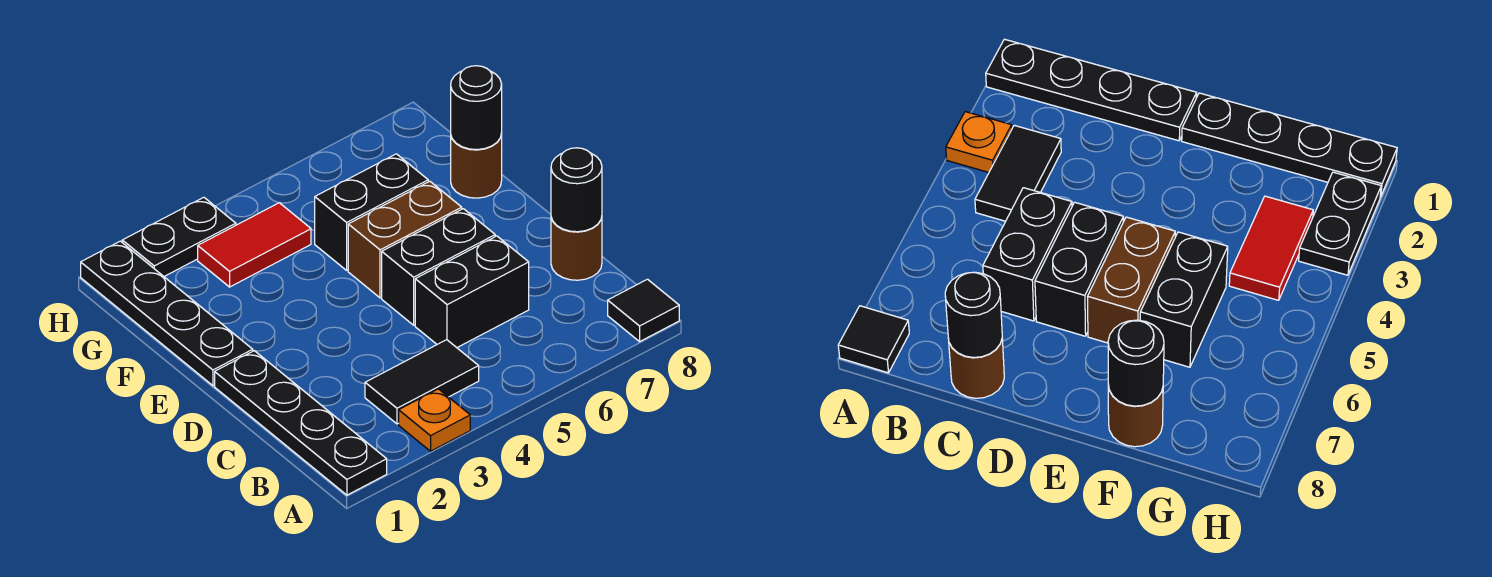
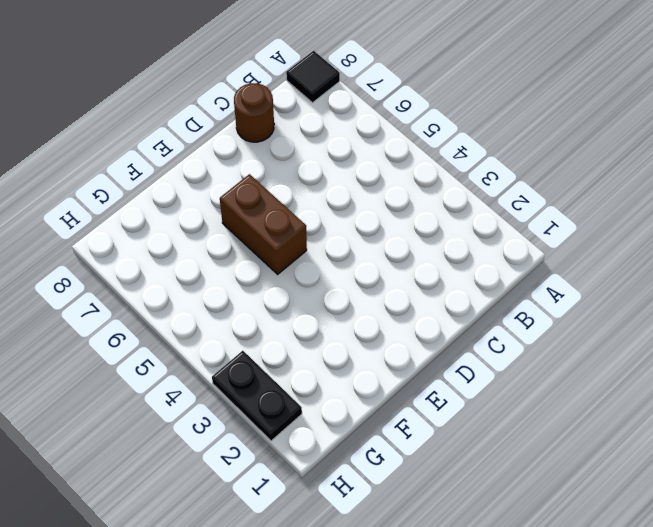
none -> black plate A1:D1 level 1
none -> orange plate A3 level 1
none -> black tile B3:B4 level 1

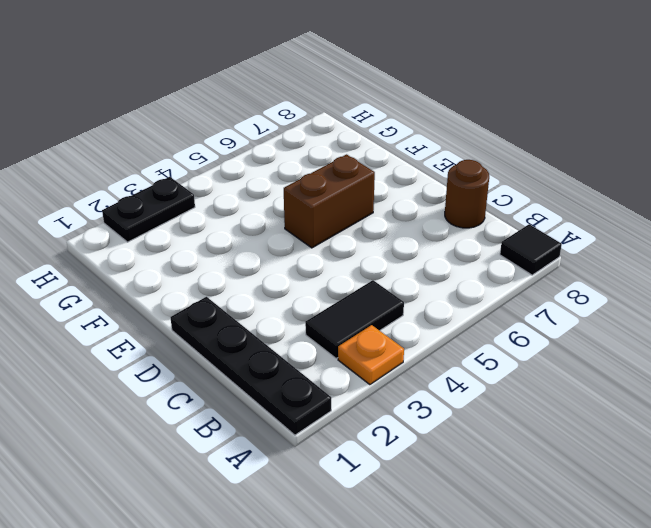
none -> black brick C5:C6 level 1
none -> black brick D5:D6 level 1
none -> black plate E1:H1 level 1

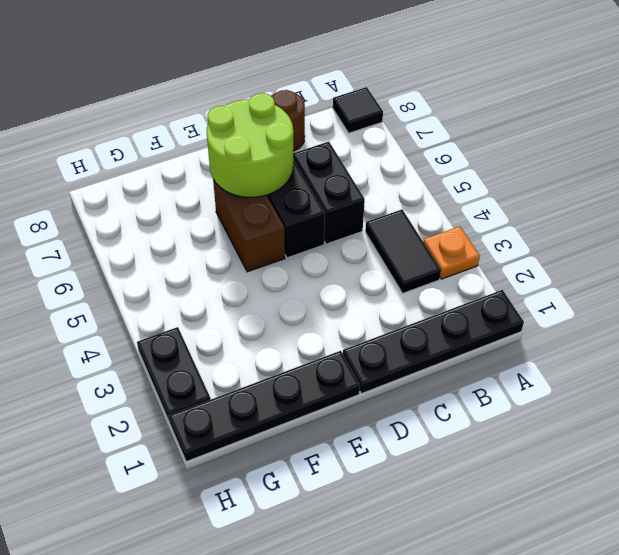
lime round brick D6:E7 level 2 -> none
none -> black brick F5:F6 level 1
none -> brown round brick F8 level 1
none -> red tile G3:G4 level 1

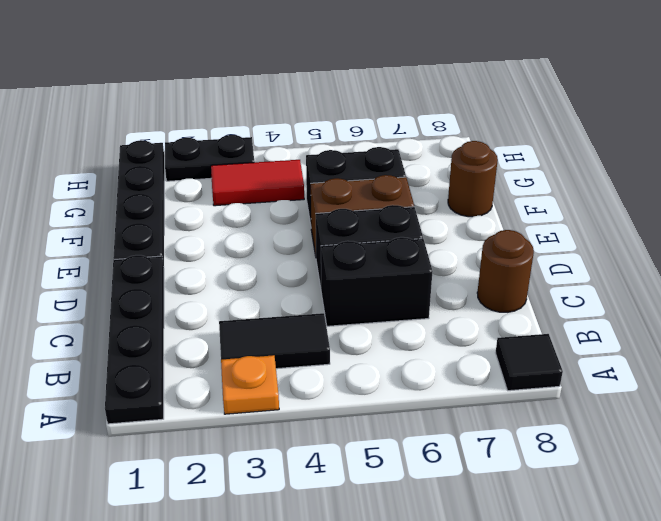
none -> black round brick C8 level 2
none -> black round brick F8 level 2

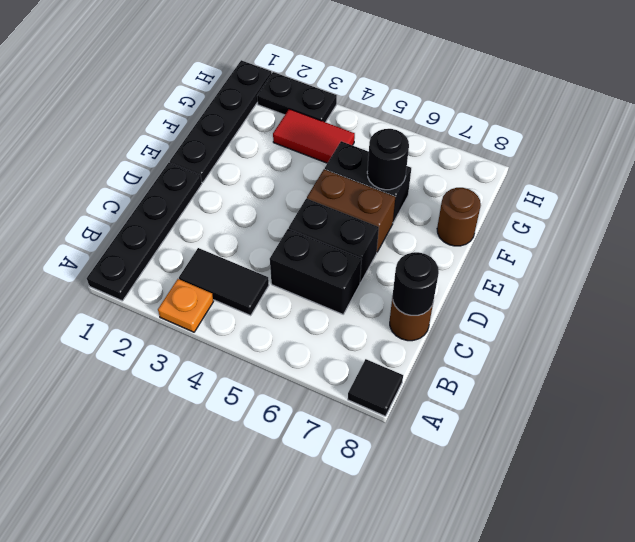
black round brick F6 level 2 -> black round brick F8 level 2

